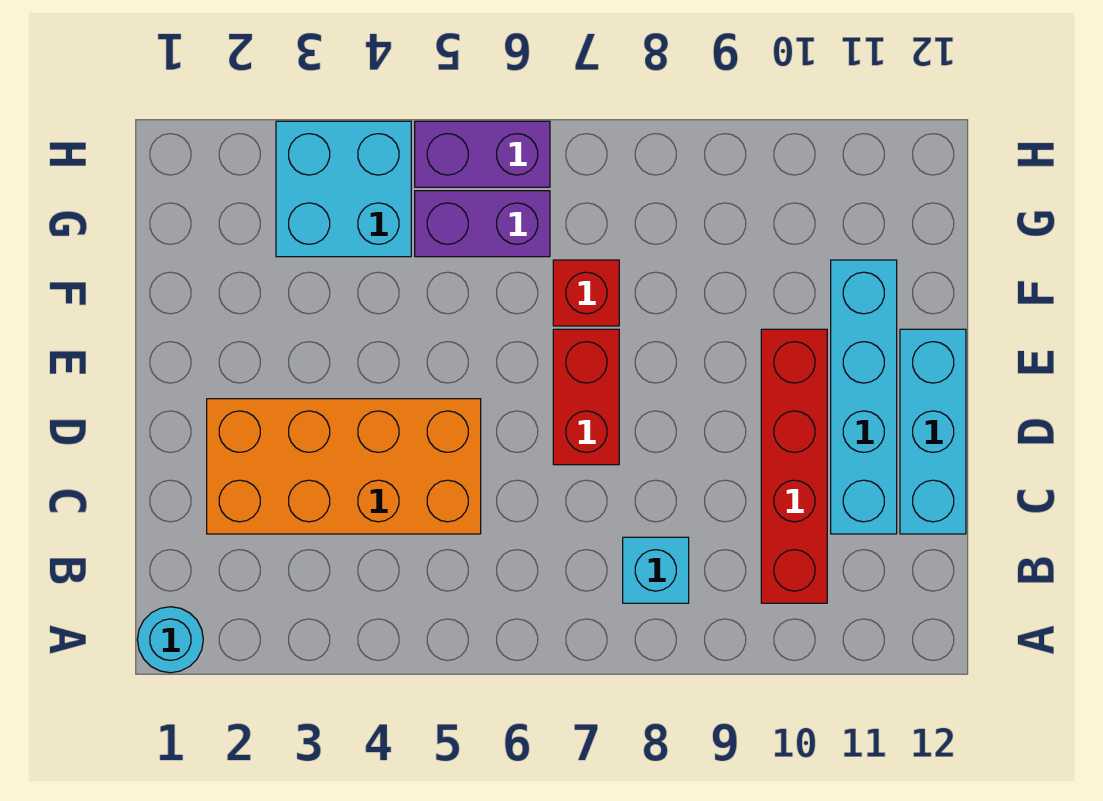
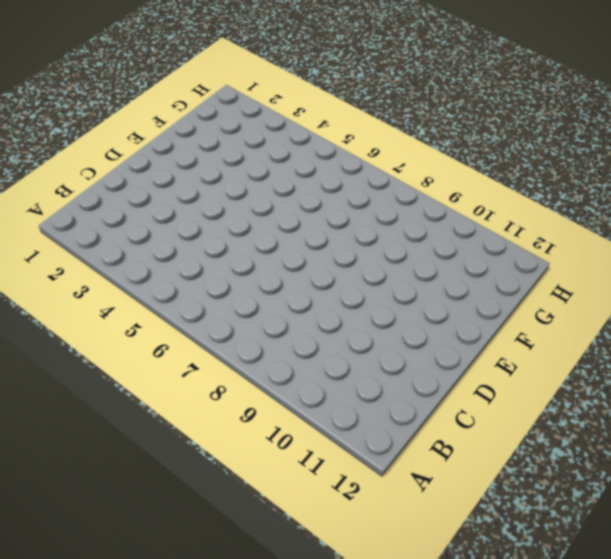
none -> cyan round brick A1 level 1
none -> cyan brick B8 level 1

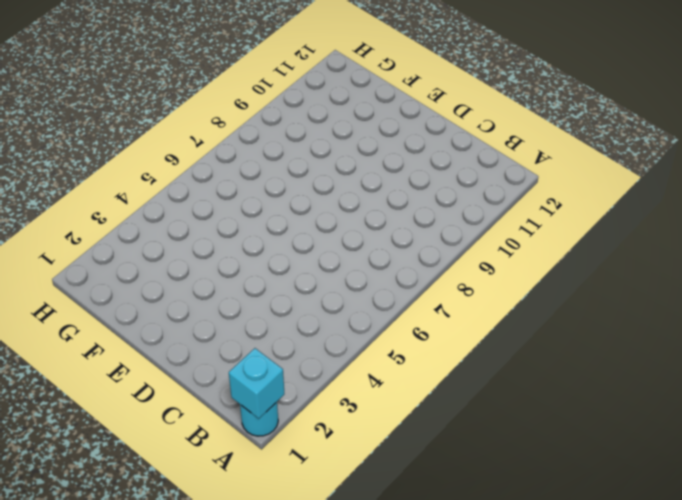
cyan brick A1 level 2 -> cyan brick B8 level 1
none -> red brick B10:E10 level 1
none -> orange brick C2:D5 level 1

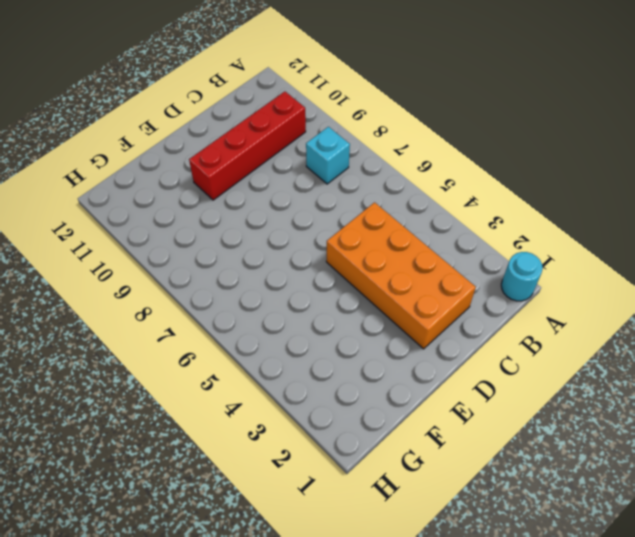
none -> cyan brick C11:F11 level 1
none -> cyan brick C12:E12 level 1

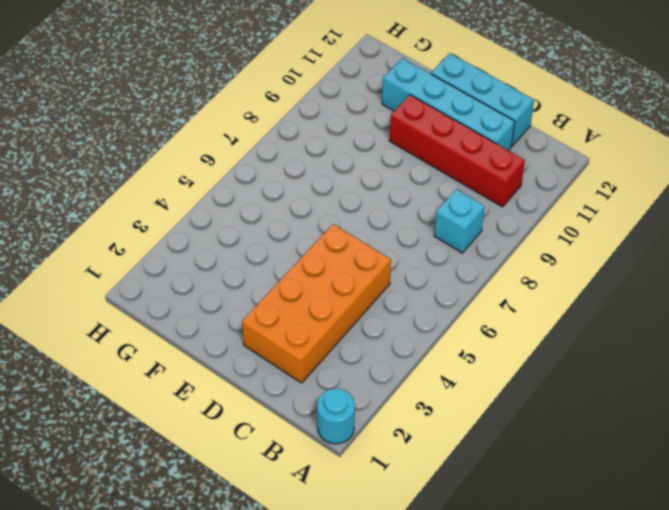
none -> red brick D7:E7 level 1
none -> red brick F7 level 1

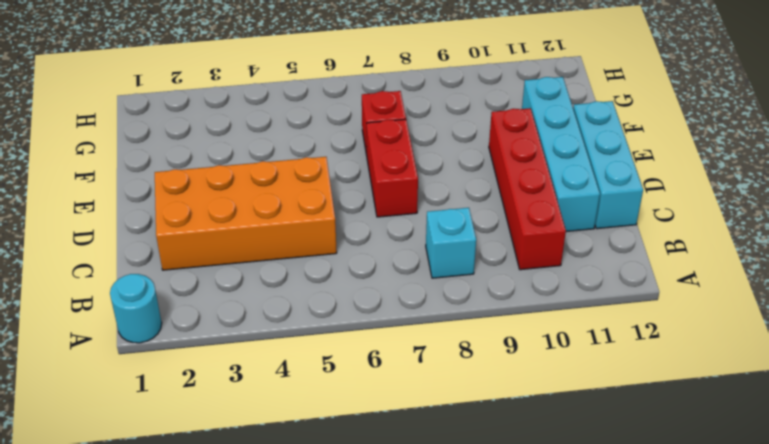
none -> cyan brick G3:H4 level 1
none -> purple brick G5:G6 level 1

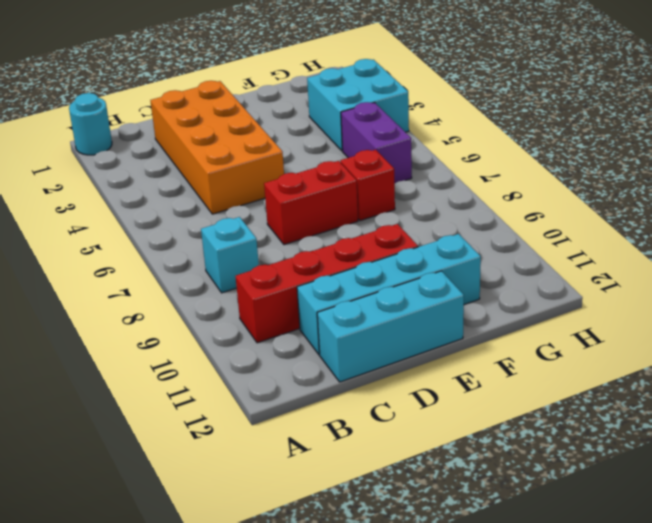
none -> purple brick H5:H6 level 1

